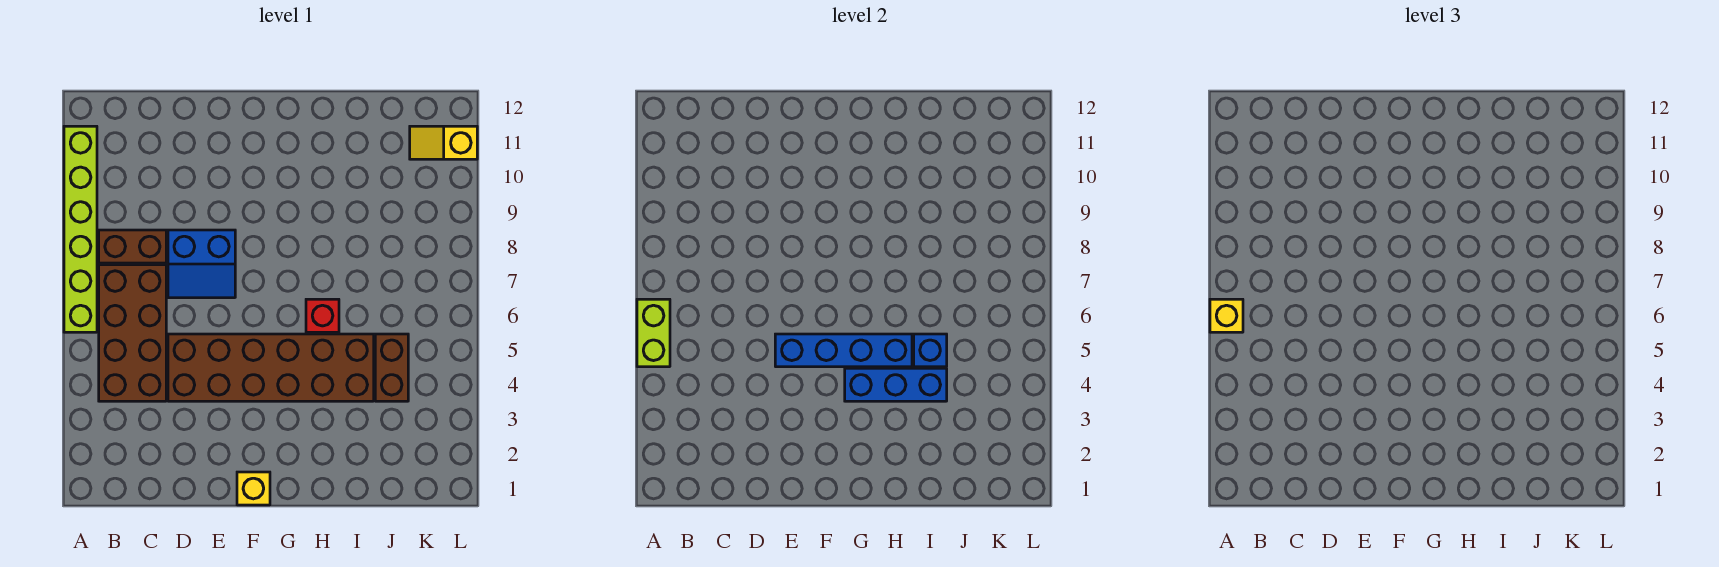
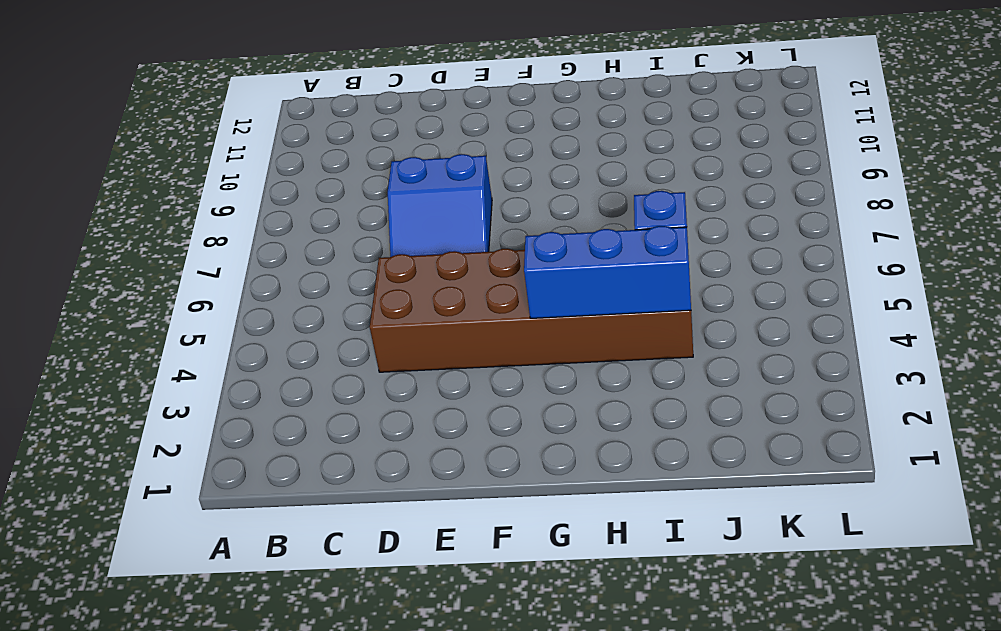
none -> lime brick A6:A11 level 1
none -> brown brick B4:C7 level 1
none -> brown brick B8:C8 level 1

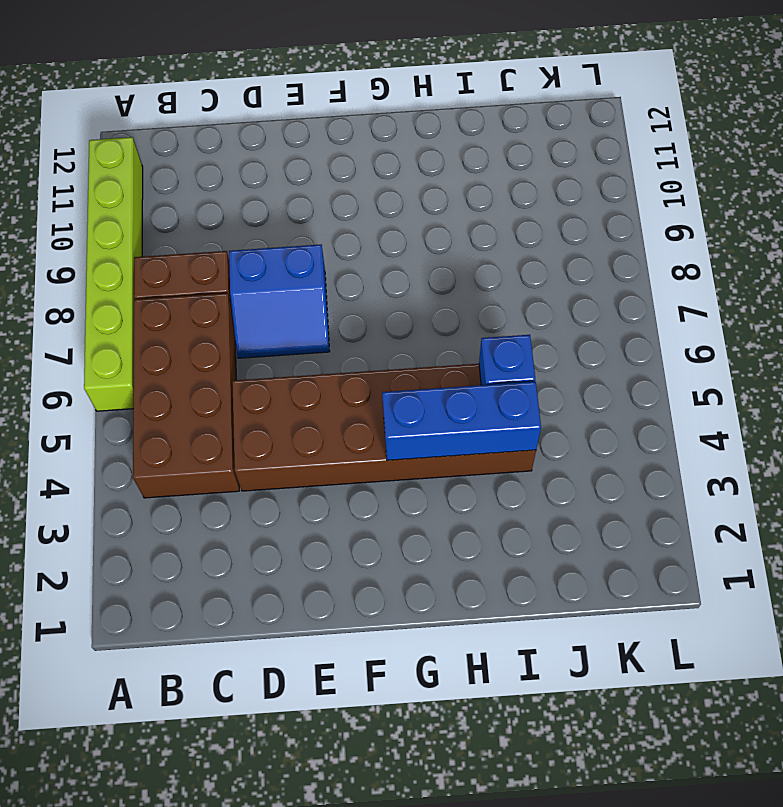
none -> yellow brick F1 level 1
none -> red brick H6 level 1
none -> brown brick J4:J5 level 1

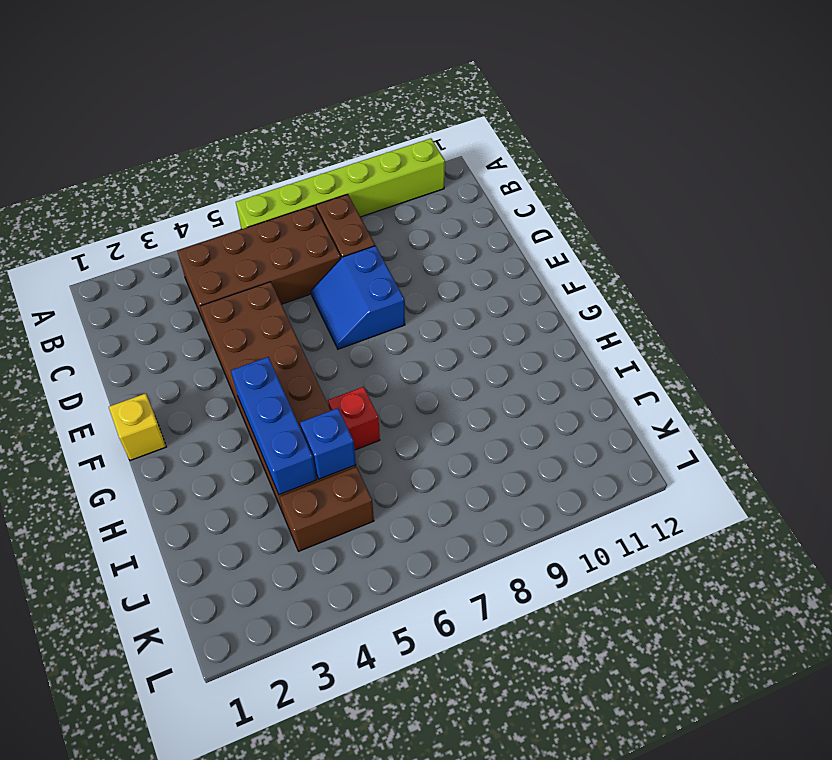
none -> yellow slope K11:L11 level 1 top L
none -> lime brick A5:A6 level 2
none -> blue brick E5:H5 level 2

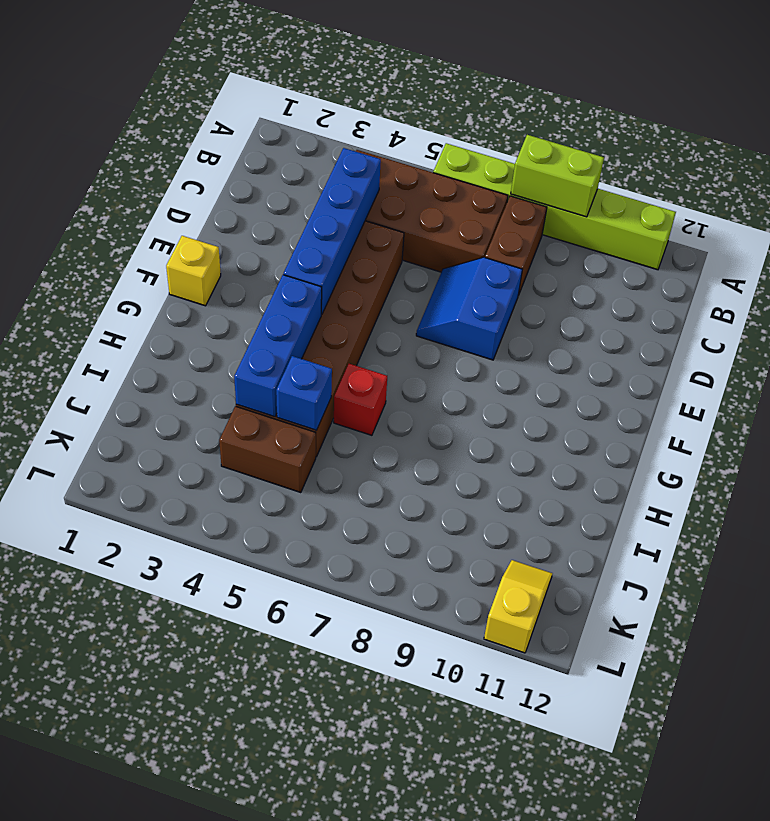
lime brick A8:A9 level 2 -> lime brick A5:A6 level 2
blue brick C4:F4 level 2 -> blue brick E5:H5 level 2
none -> yellow brick A6 level 3

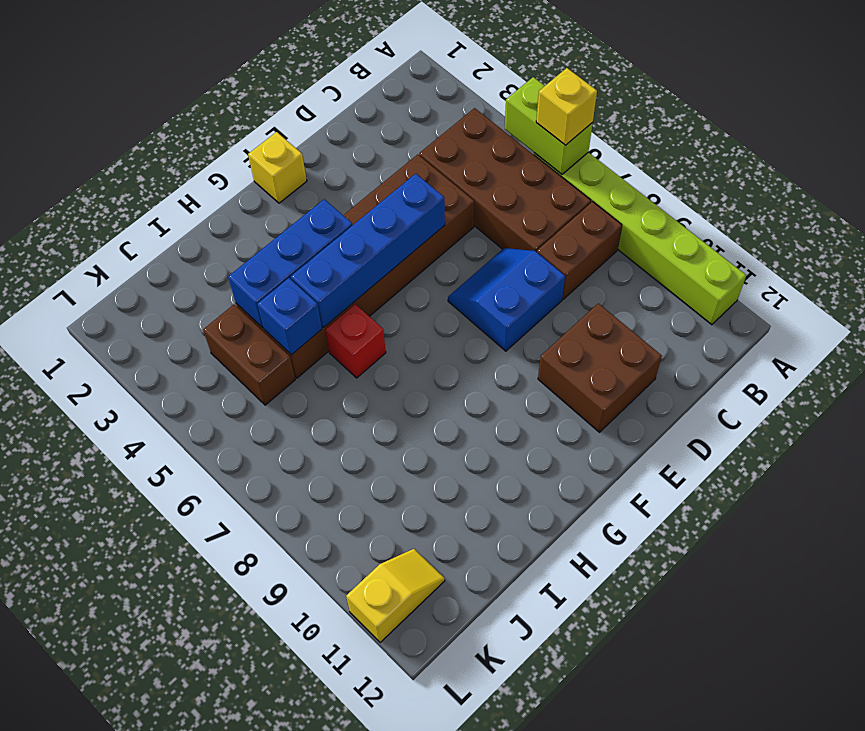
brown brick D10:E11 level 1 -> none

